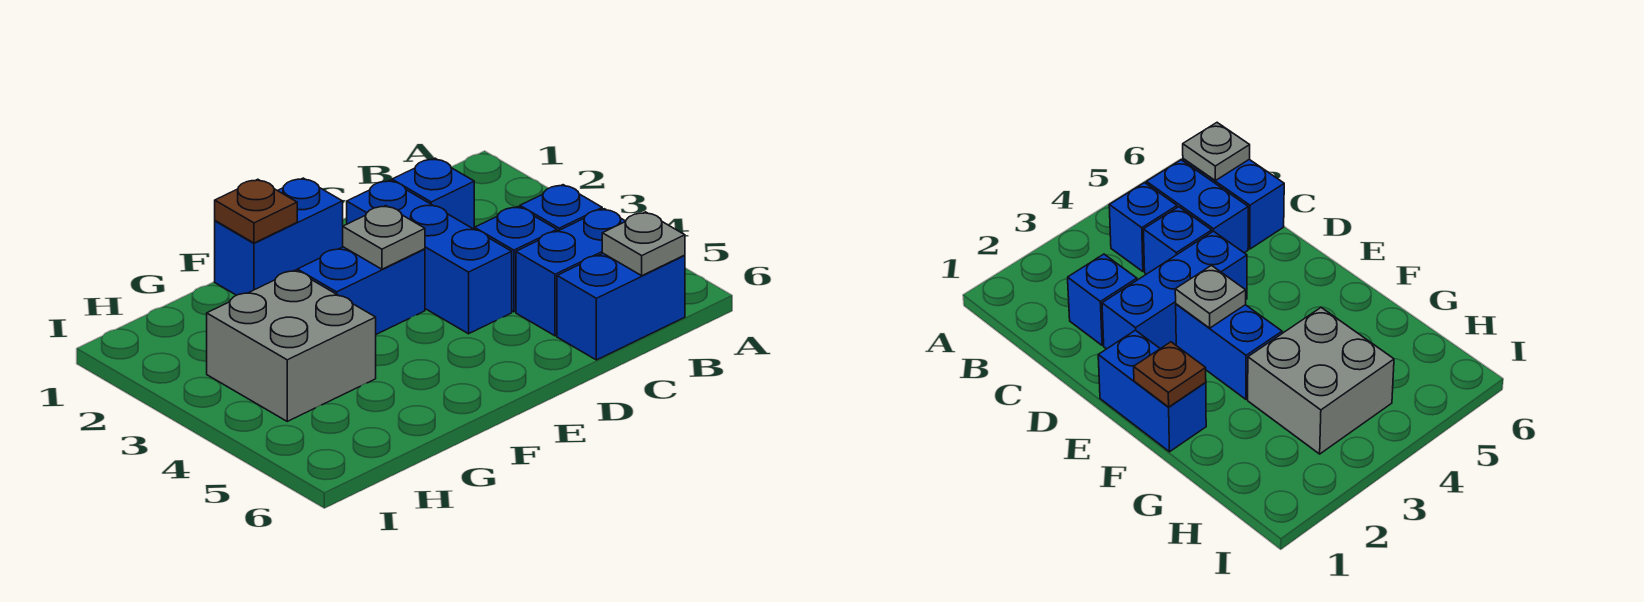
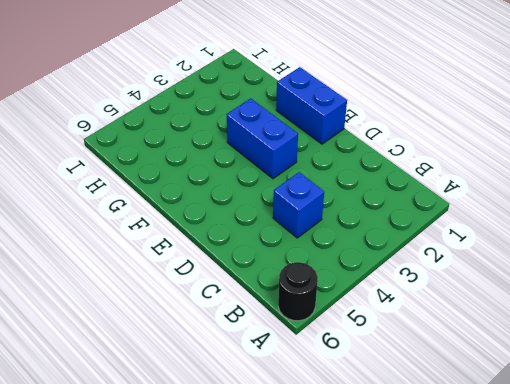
black round brick A6 level 1 -> none
none -> blue brick B4 level 1
none -> blue brick B5:C5 level 1
none -> blue brick B6:C6 level 1

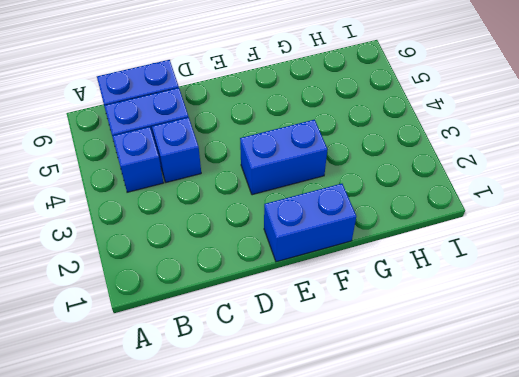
none -> blue brick C2 level 1
none -> blue brick D2:D4 level 1
none -> grey brick G3:H4 level 1

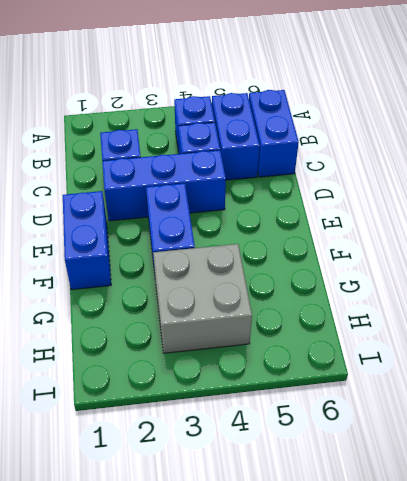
none -> grey plate B6 level 2
none -> grey plate E3 level 2
none -> brown plate F1 level 2

